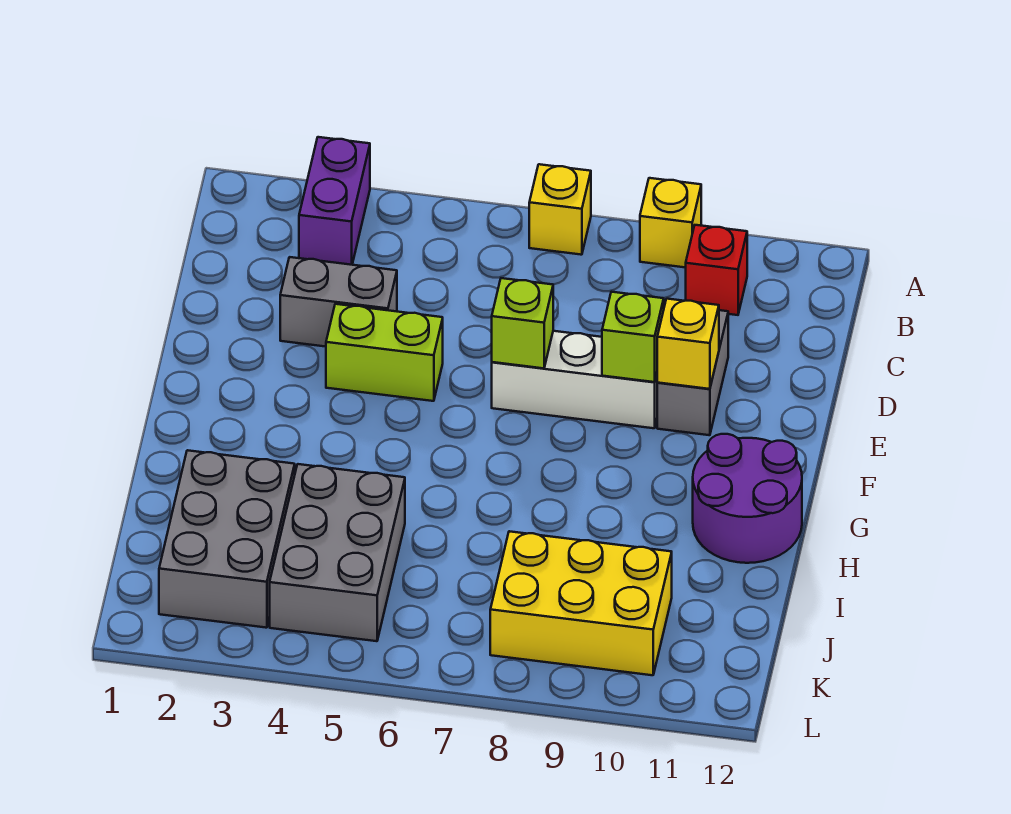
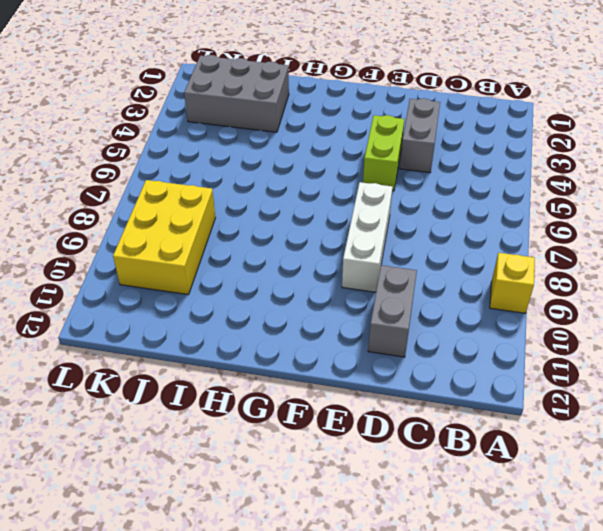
grey brick D10:D11 level 1 -> grey brick D10:E10 level 1
none -> purple brick A3:B3 level 1
none -> yellow brick A7 level 1
none -> red brick B10 level 1

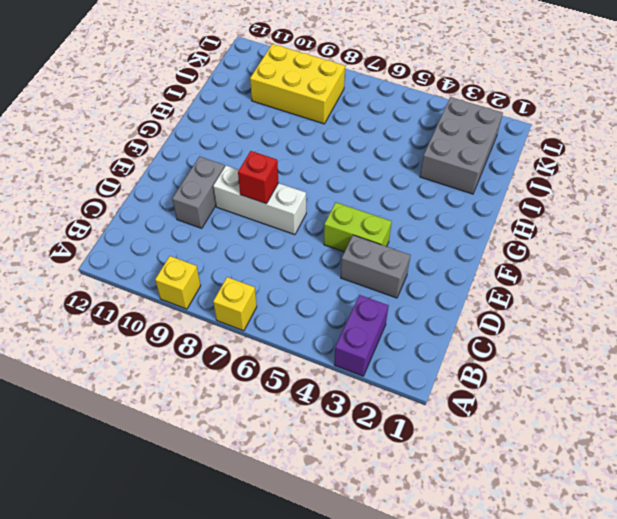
red brick E8 level 2 -> red brick B10 level 1
none -> purple round brick G11:H12 level 1
none -> grey brick I4:K5 level 1
none -> lime brick E7 level 2

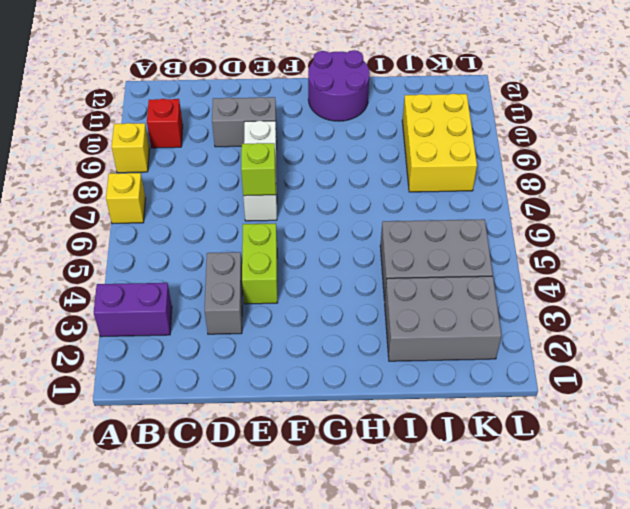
none -> lime brick E9 level 2
none -> yellow brick E10 level 2

